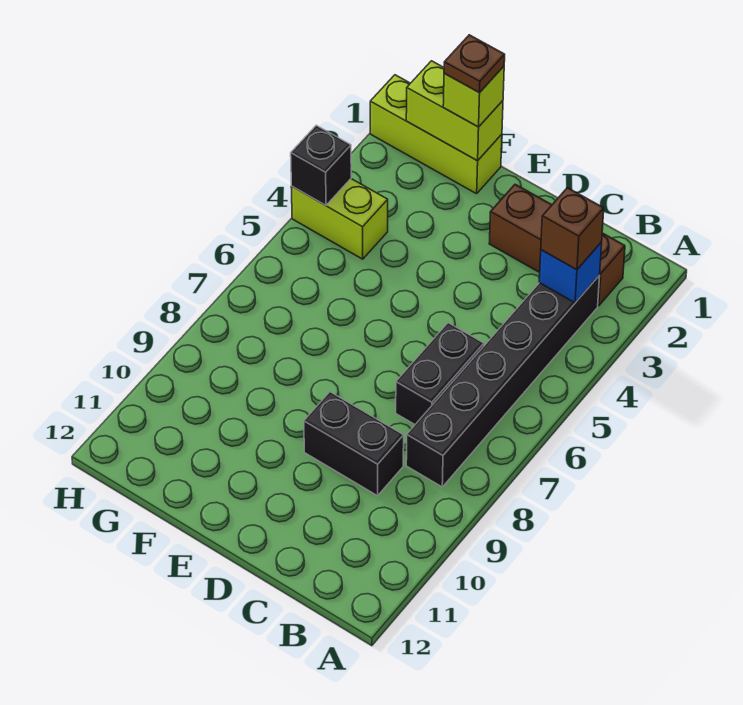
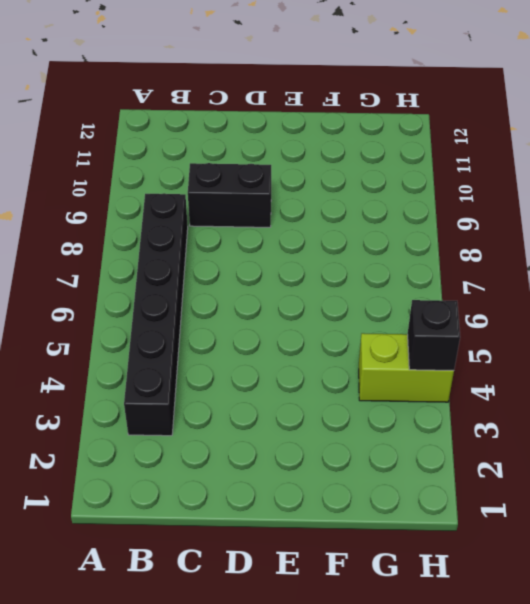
none -> brown brick B2:D2 level 1
none -> black brick C6:C7 level 1
none -> lime brick F1:H1 level 1

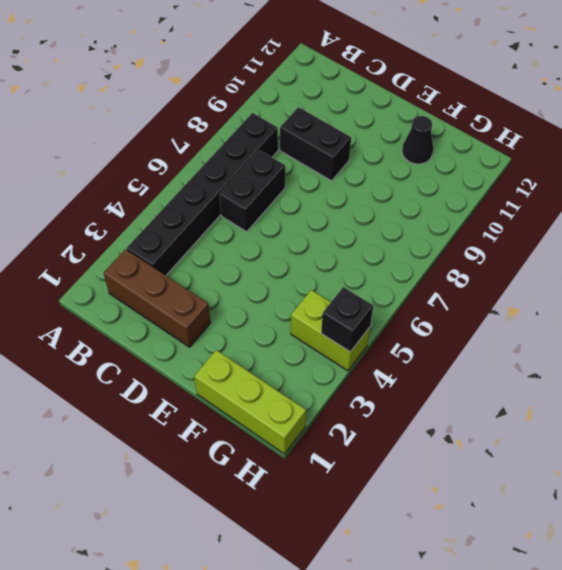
black cone F11 level 1 -> none
none -> blue brick B3 level 2
none -> lime brick F1:G1 level 2
none -> brown brick B3 level 3

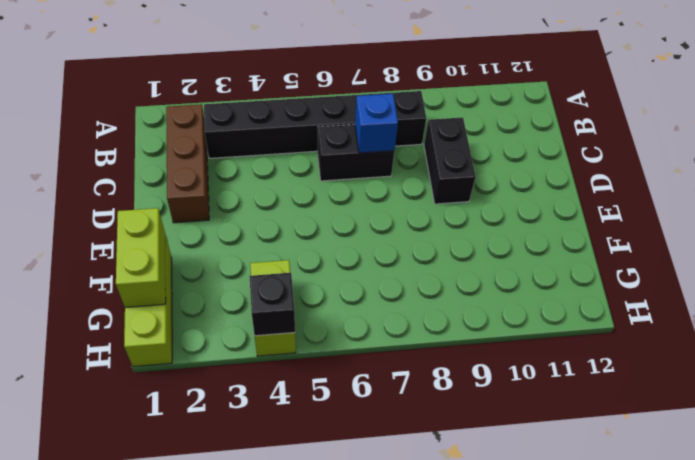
blue brick C7 level 2 -> blue brick B3 level 2
none -> brown brick B3 level 3
none -> lime brick F1 level 3
none -> brown plate F1 level 4

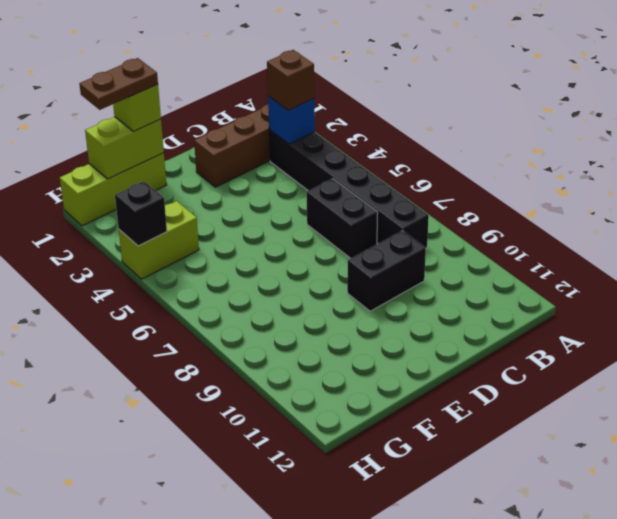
brown plate F1:G1 level 4 -> brown plate F1 level 4

